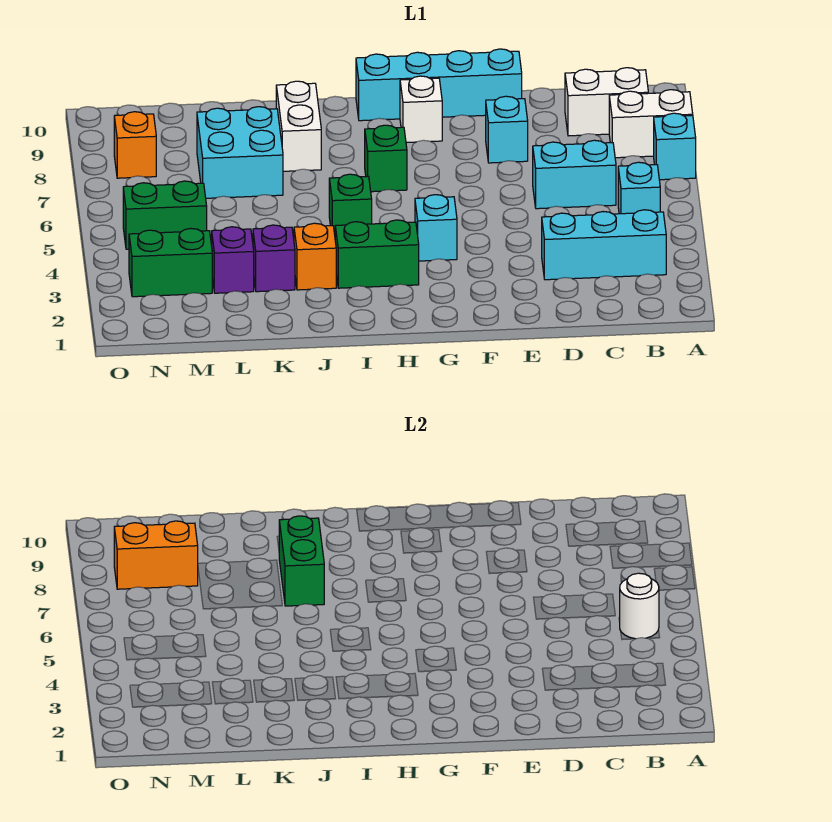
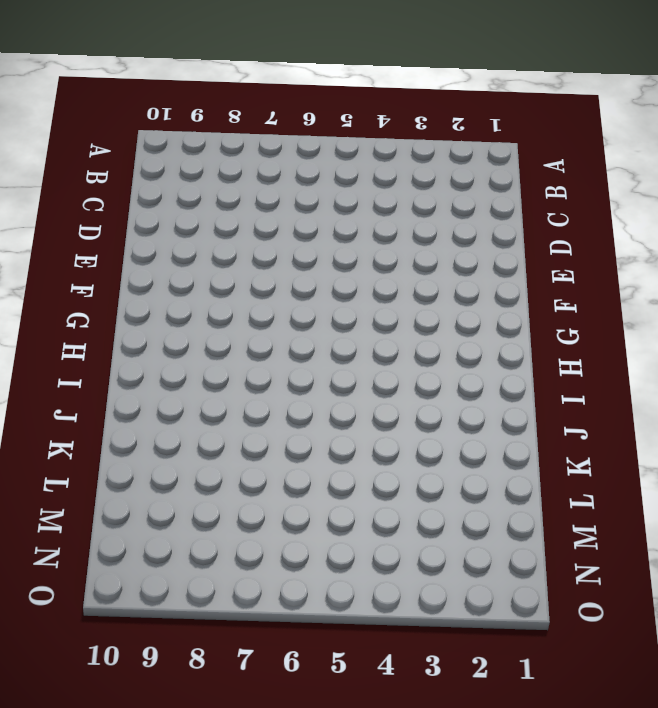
none -> cyan brick A7 level 1
none -> white brick A8:B8 level 1
none -> cyan brick B3:D3 level 1

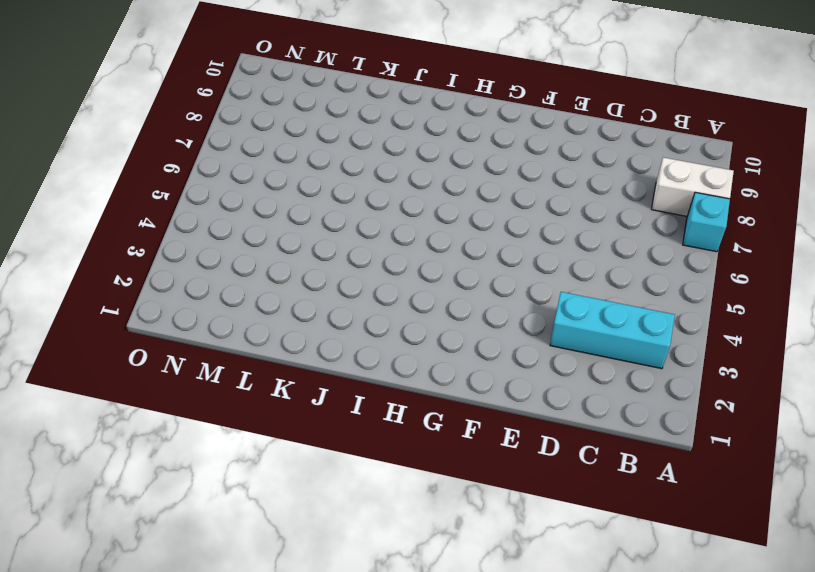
none -> cyan brick B5 level 1
none -> white brick B9:C9 level 1
none -> cyan brick C6:D6 level 1

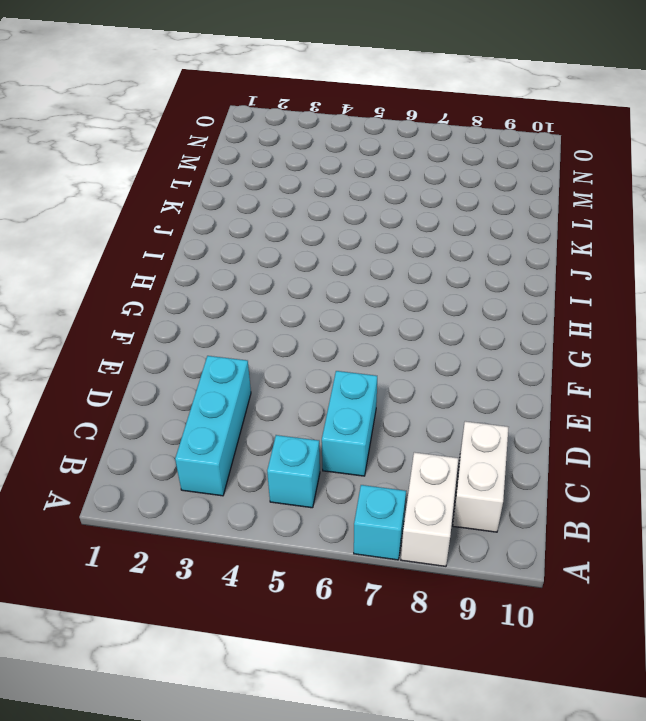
none -> cyan brick E8 level 1
none -> cyan brick E10:H10 level 1
none -> cyan brick G4 level 1

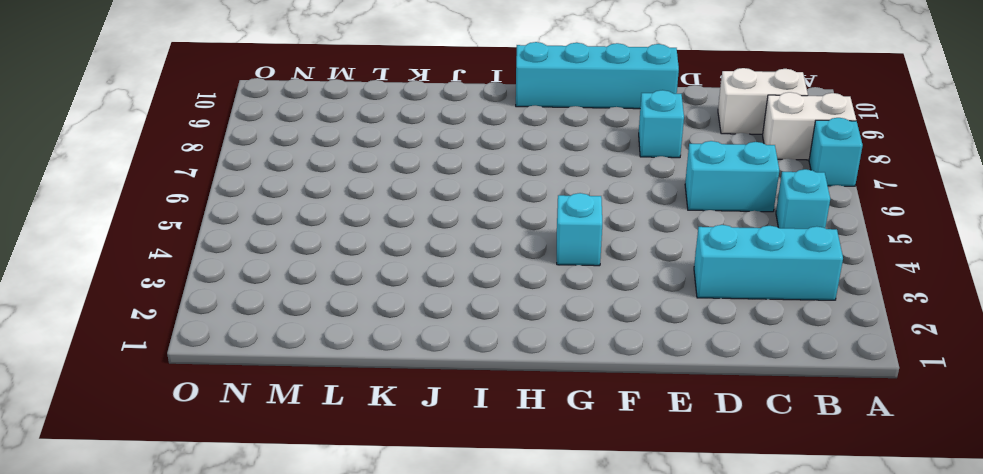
none -> white brick G9 level 1
none -> green brick H3:I3 level 1
none -> green brick H7 level 1

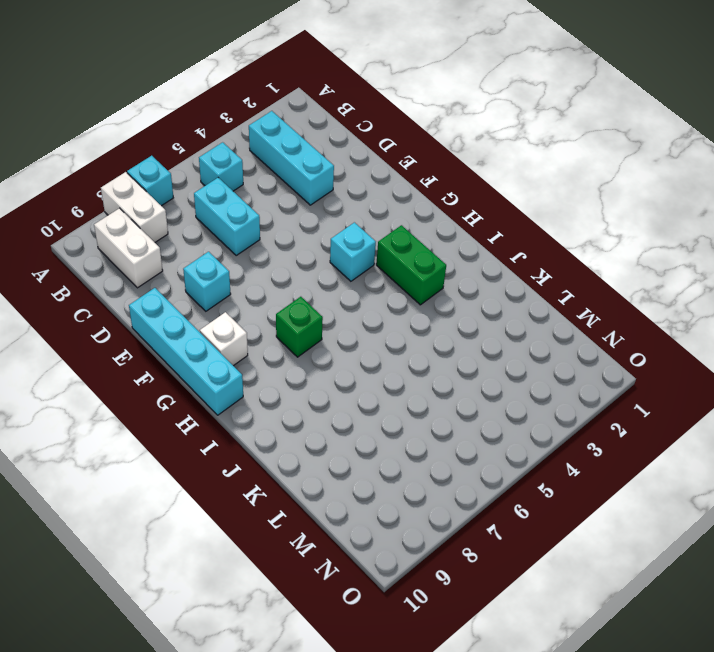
none -> green brick I5 level 1
none -> orange brick J3 level 1
none -> white brick J8:J9 level 1

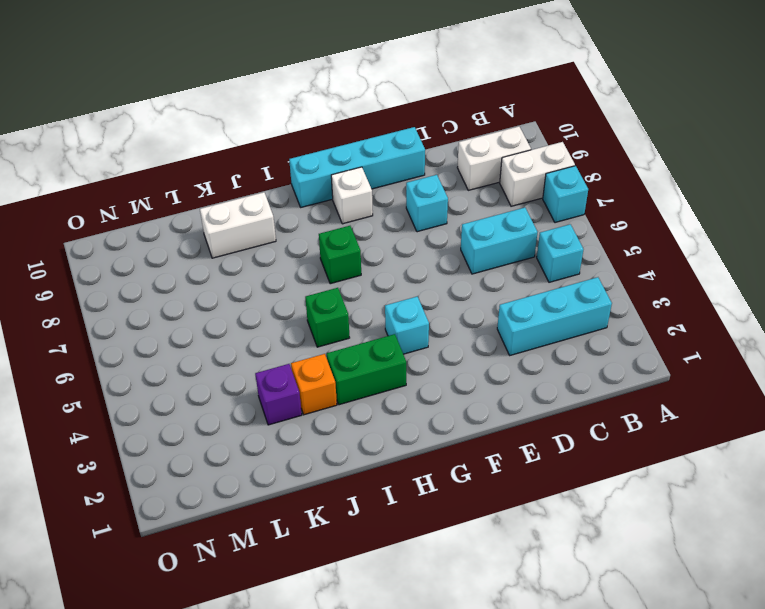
white brick J9:K9 level 1 -> white brick J8:J9 level 1
none -> cyan brick K7:L8 level 1
none -> purple brick L3 level 1
none -> green brick M3:N3 level 1

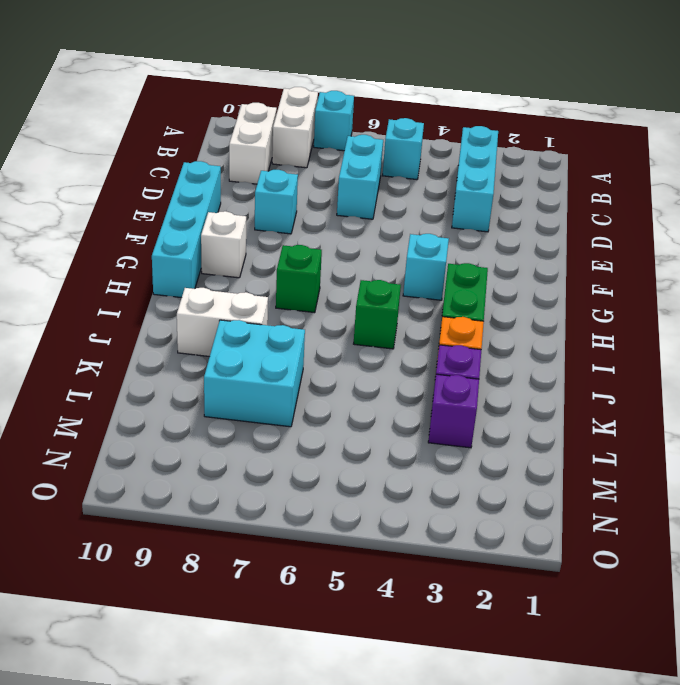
none -> green brick M3:N3 level 1
none -> green brick M5:N5 level 1
none -> orange brick N8 level 1

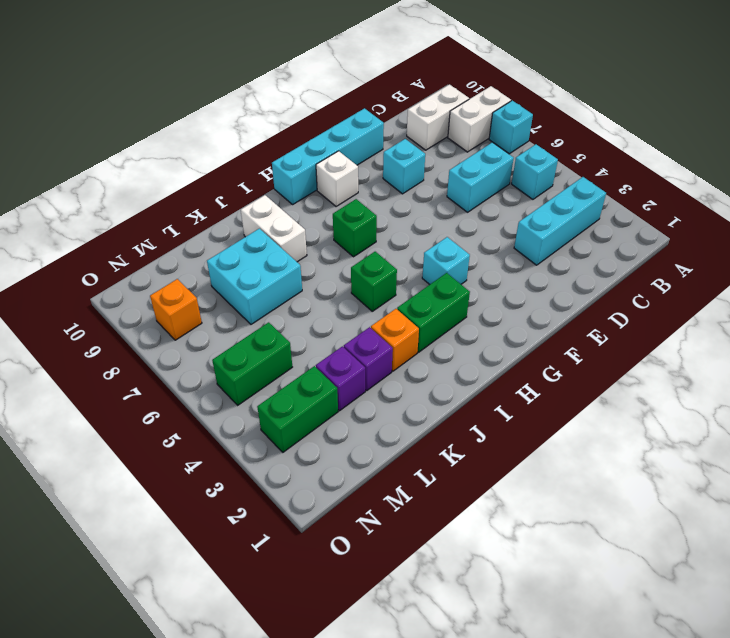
none -> white round brick B5 level 2
none -> green brick J7:J8 level 2
none -> orange brick M8:N8 level 2

